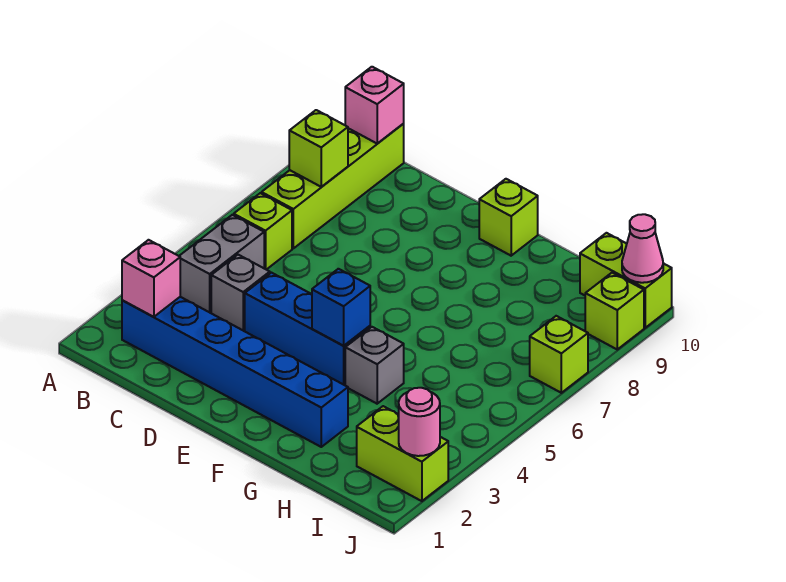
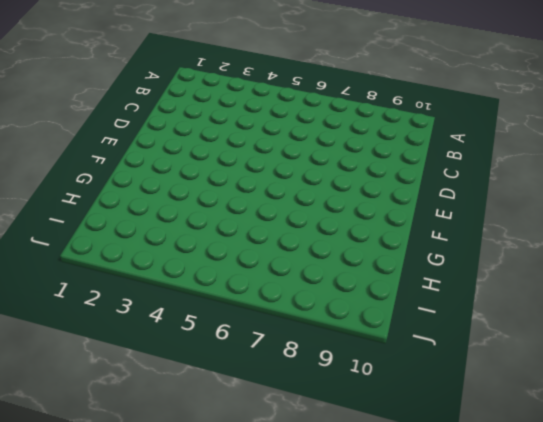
none -> blue brick B2:G2 level 1
none -> grey brick B4:B5 level 1
none -> lime brick B6 level 1

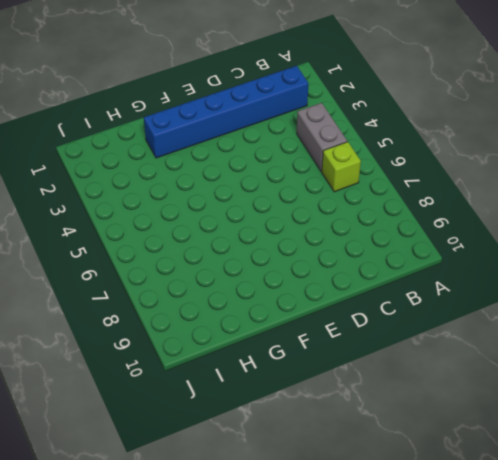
none -> lime brick B7:B10 level 1
none -> grey brick C4 level 1
none -> blue brick D4:F4 level 1

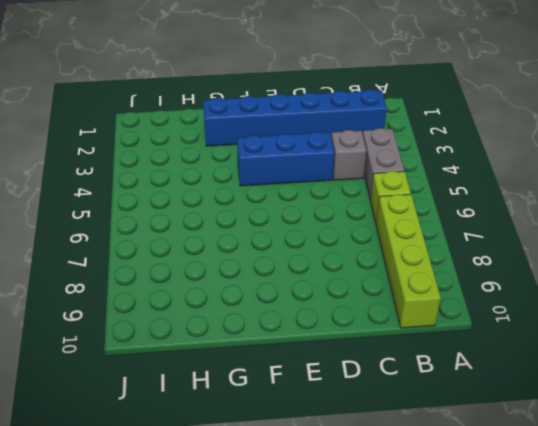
none -> lime brick F10 level 1
none -> grey brick G4 level 1
none -> lime brick I2:J2 level 1

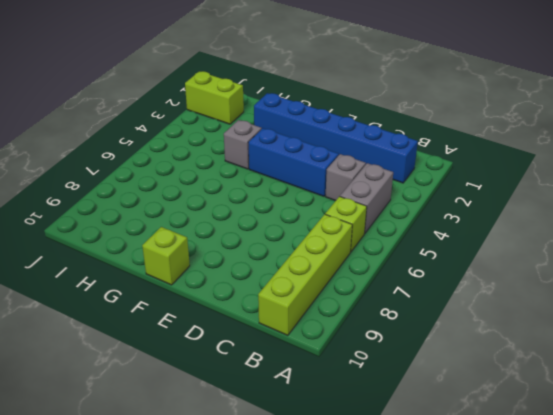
none -> lime brick I10:J10 level 1
none -> lime brick J7 level 1
none -> lime brick J9 level 1

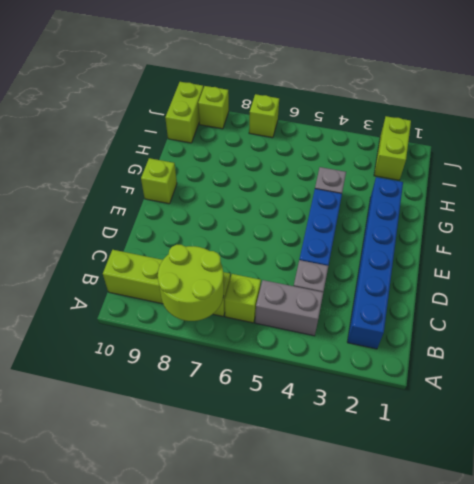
lime round brick A7:B8 level 2 -> lime brick B8 level 2
none -> pink brick B2 level 2
none -> pink brick B10 level 2
none -> blue brick F4 level 2

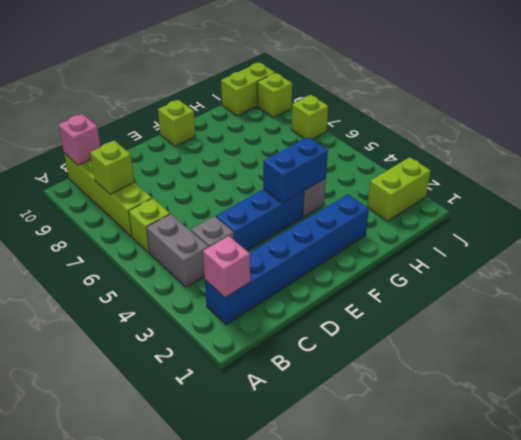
blue brick F4:G4 level 2 -> blue brick F4 level 2
none -> pink round brick J2 level 2
none -> pink cone J10 level 2

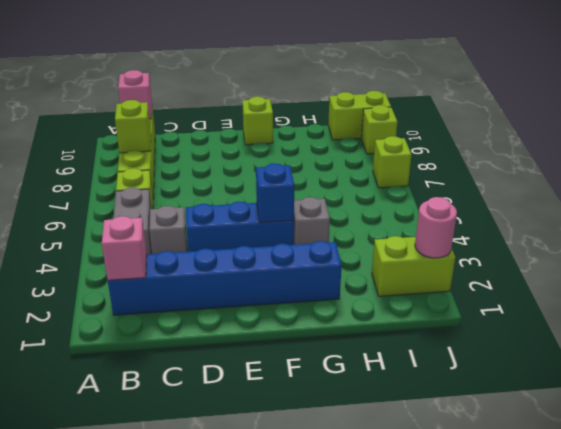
none -> pink cone J10 level 2

